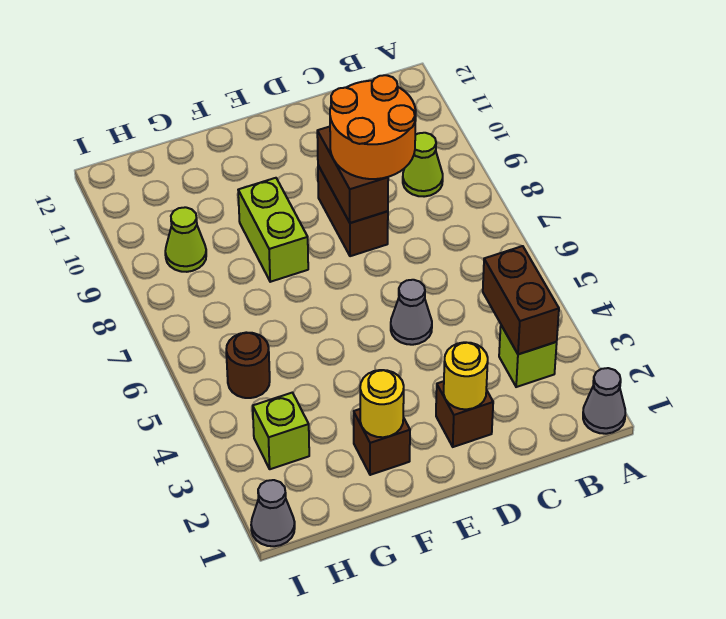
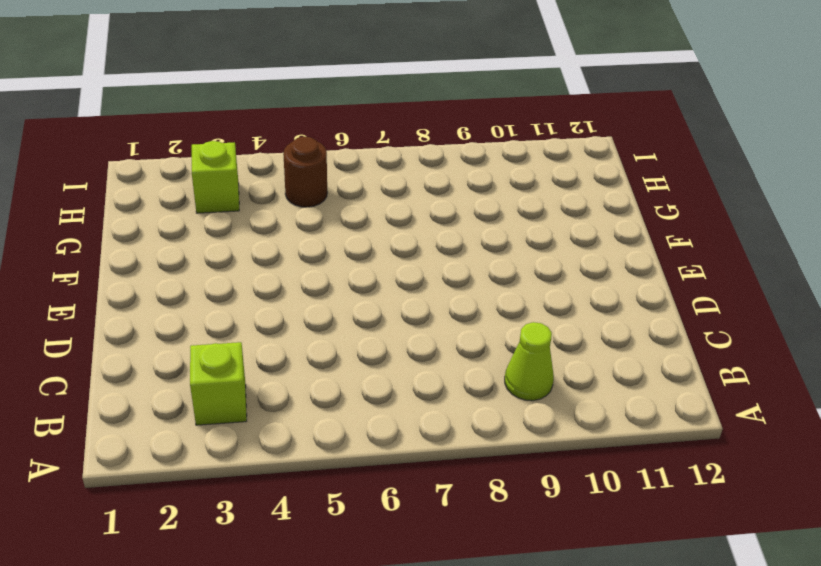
none -> grey cone A1 level 1
none -> brown brick D2 level 1
none -> grey cone D5 level 1

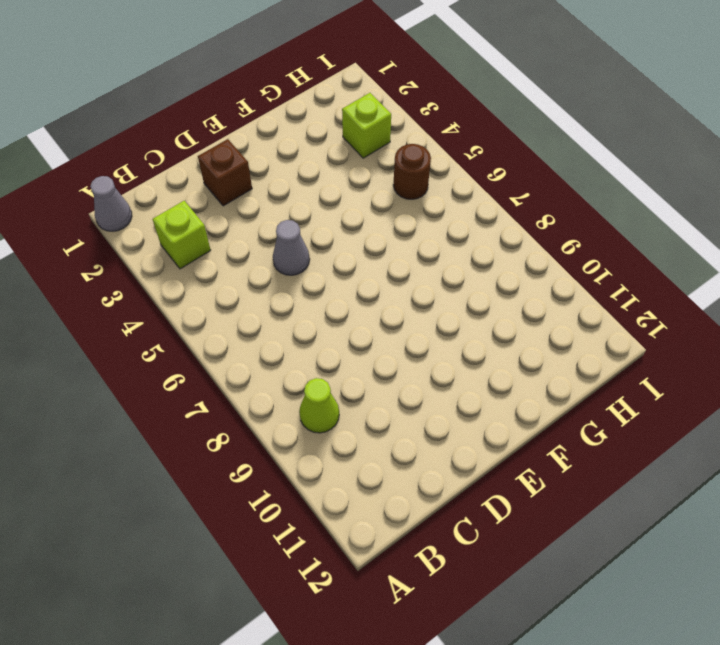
none -> brown brick D8:D9 level 1
none -> brown brick F2 level 1
none -> lime brick F8:F9 level 1

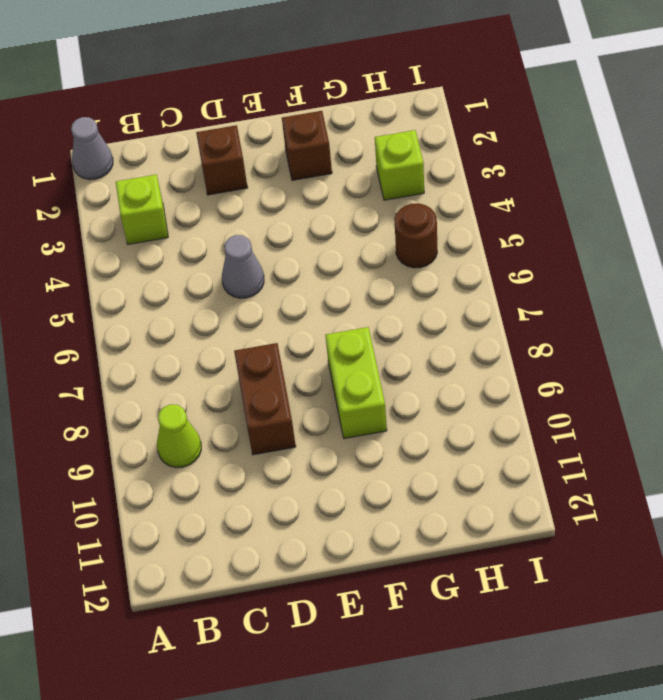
none -> lime cone H9 level 1
none -> grey cone I1 level 1
none -> brown brick B3:B4 level 2

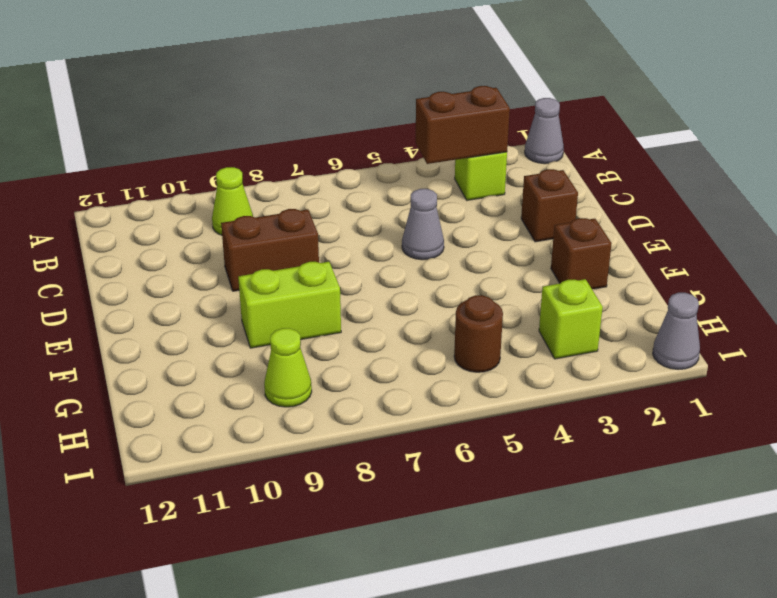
none -> yellow round brick D2 level 2
none -> brown brick D8:D9 level 2
none -> yellow round brick F2 level 2

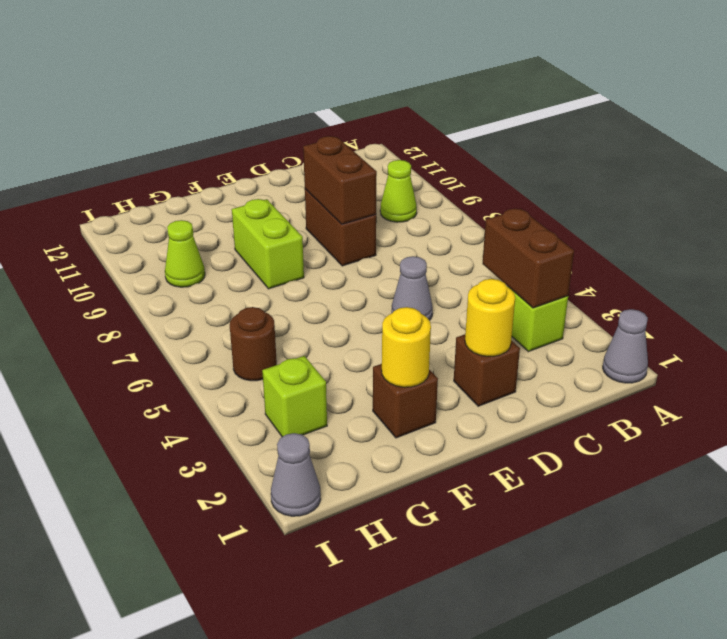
none -> orange round brick C8:D9 level 3

